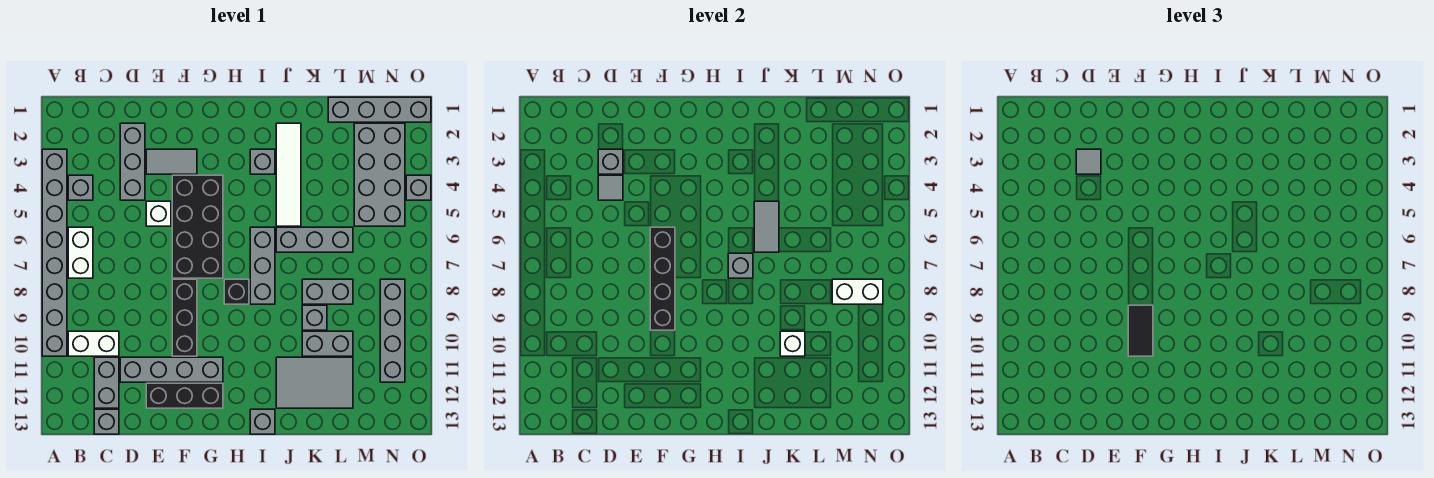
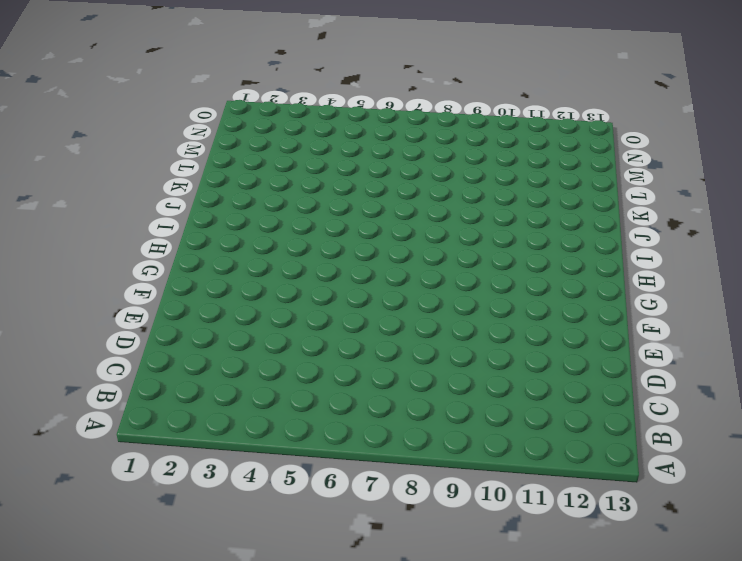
none -> grey brick A3:A10 level 1
none -> grey brick B4 level 1
none -> white brick B6:B7 level 1
none -> white brick B10:C10 level 1

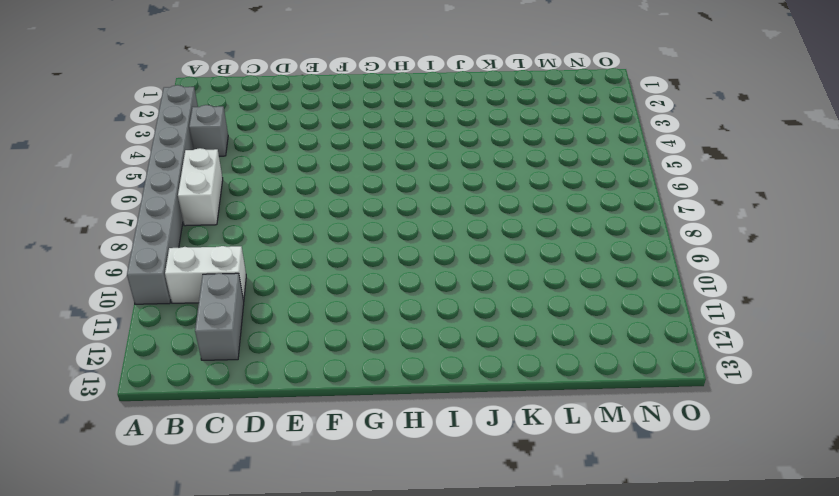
none -> grey brick C13 level 1
none -> grey brick D2:D4 level 1
none -> grey brick D11:G11 level 1
none -> grey tile E3:F3 level 1

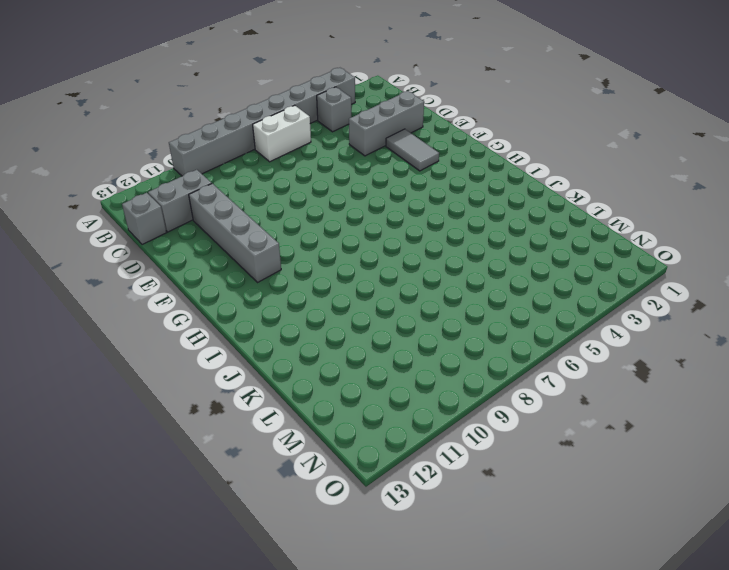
none -> white brick B10:C10 level 1
none -> white brick E5 level 1
none -> black brick E12:G12 level 1
none -> black brick F4:G7 level 1

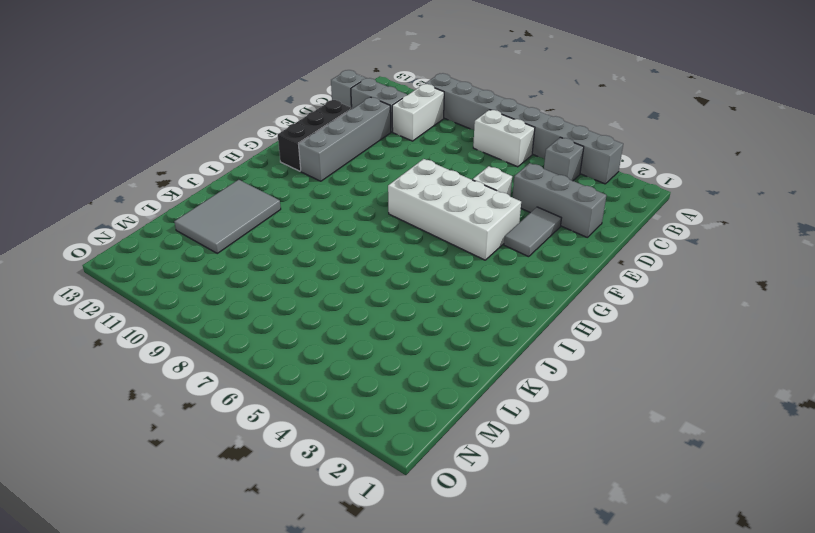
white brick F4:G7 level 1 -> black brick F4:G7 level 1
none -> black brick F8:F10 level 1
none -> black brick H8 level 1
none -> grey brick I3 level 1
none -> grey brick I6:I8 level 1

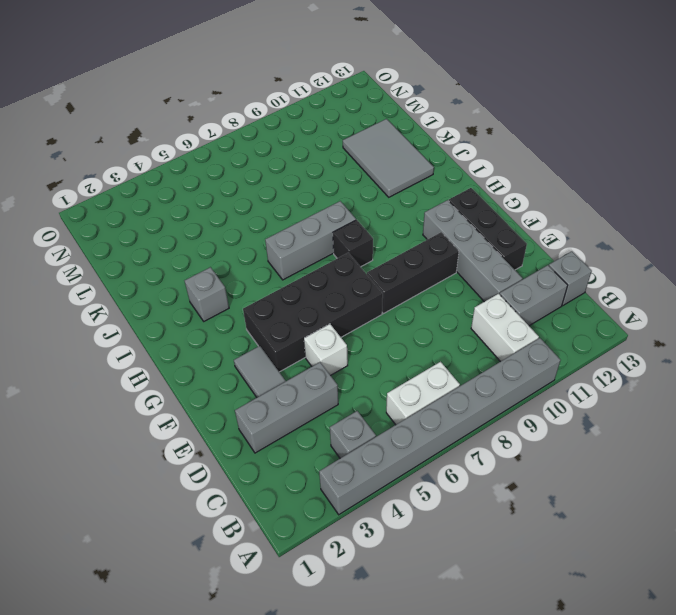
none -> grey brick I13 level 1
none -> white tile J2:J5 level 1
none -> grey brick J6:L6 level 1
none -> grey brick K8:L8 level 1

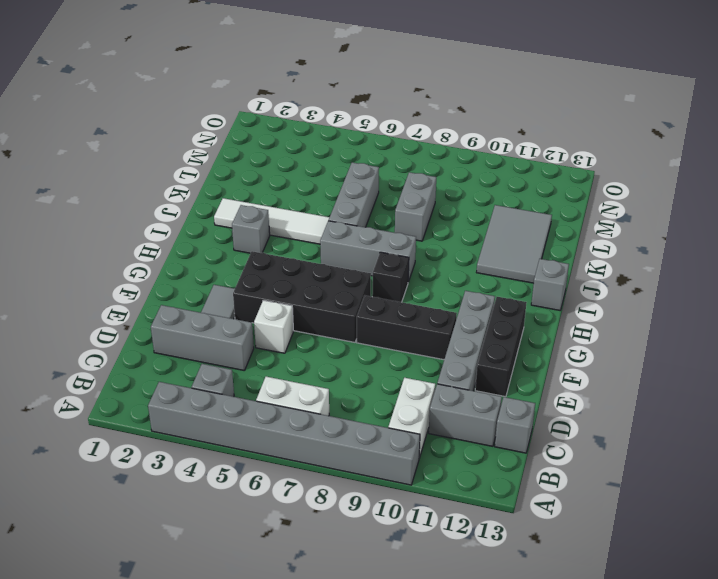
none -> grey brick K9 level 1
none -> grey brick K10:L10 level 1
none -> grey brick L1:O1 level 1
none -> grey brick M2:N5 level 1

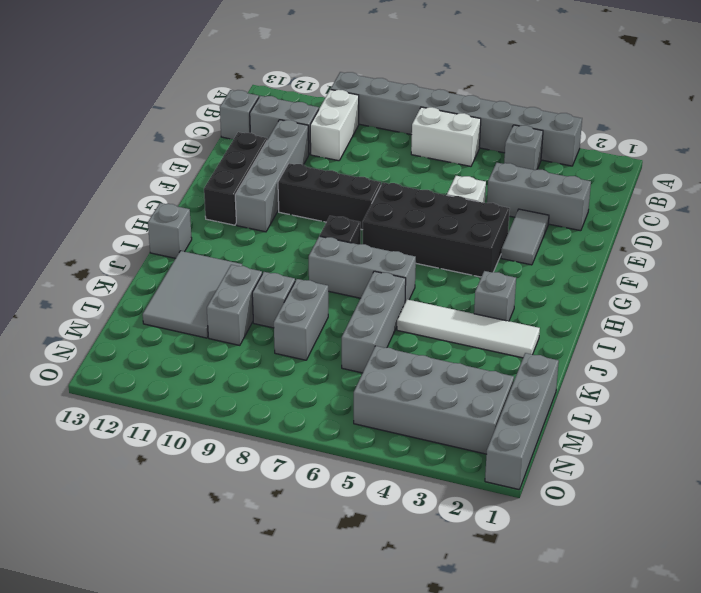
none -> grey brick N8:N11 level 1
none -> grey brick O4 level 1
none -> grey brick D3 level 2
none -> grey tile D4 level 2

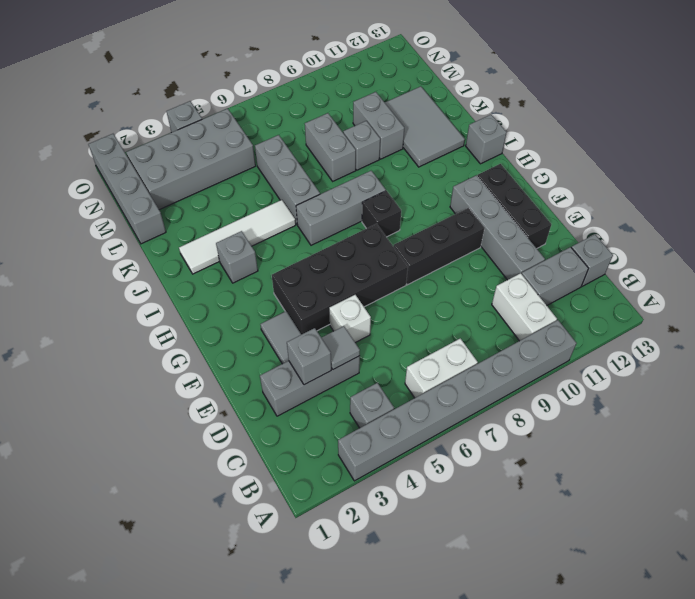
none -> grey brick N8:N11 level 1
none -> black brick F6:F9 level 2
none -> grey brick I7 level 2
none -> grey tile J5:J6 level 2

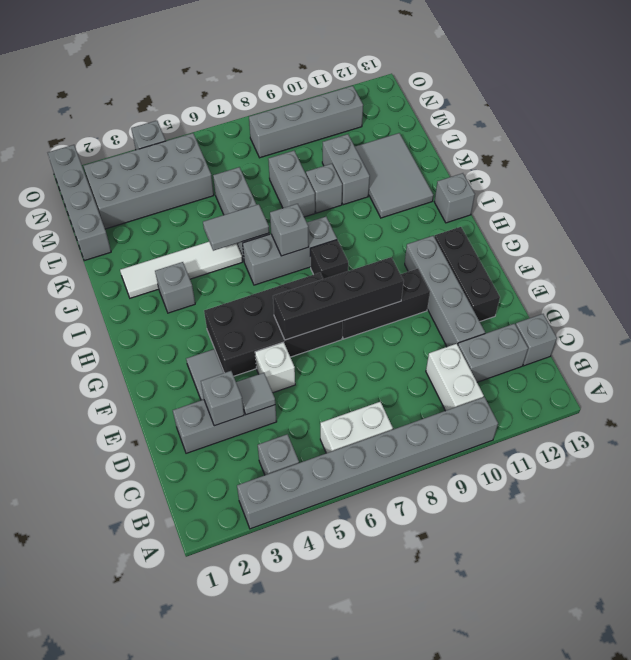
none -> white brick K10 level 2
none -> white brick M8:N8 level 2
none -> grey tile D3 level 3
none -> black tile F9:F10 level 3

